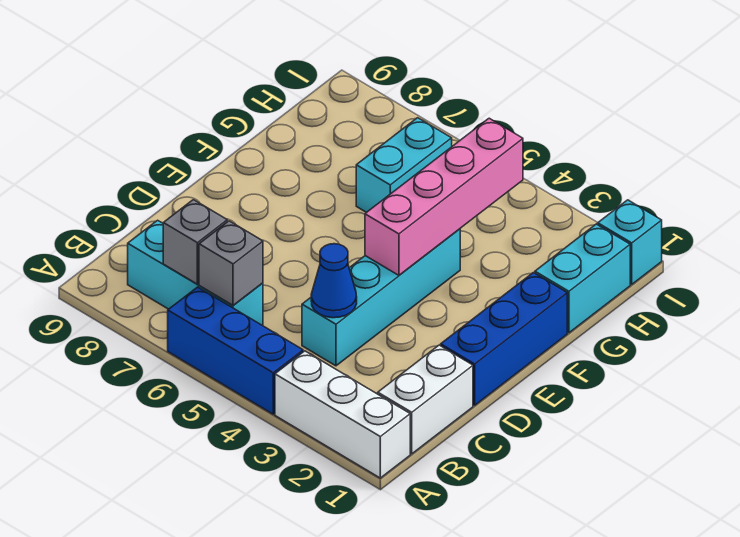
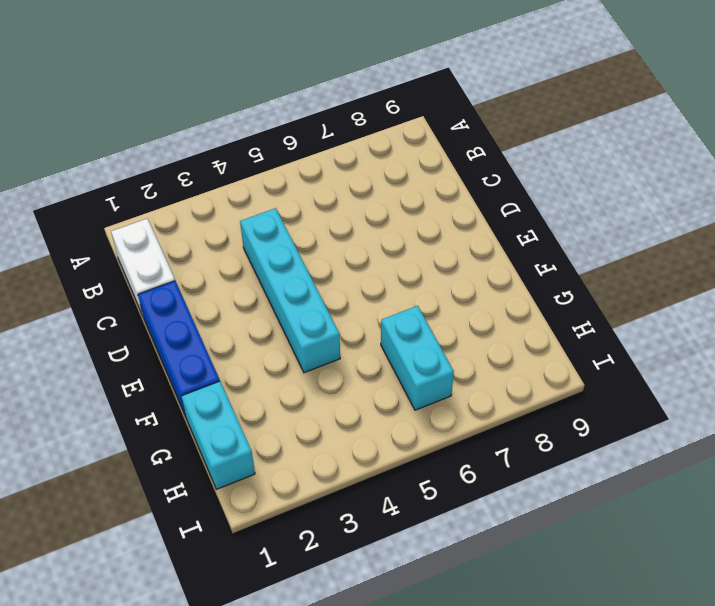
none -> white brick A1:A3 level 1
none -> blue brick A4:A6 level 1
none -> cyan brick B6:B8 level 1

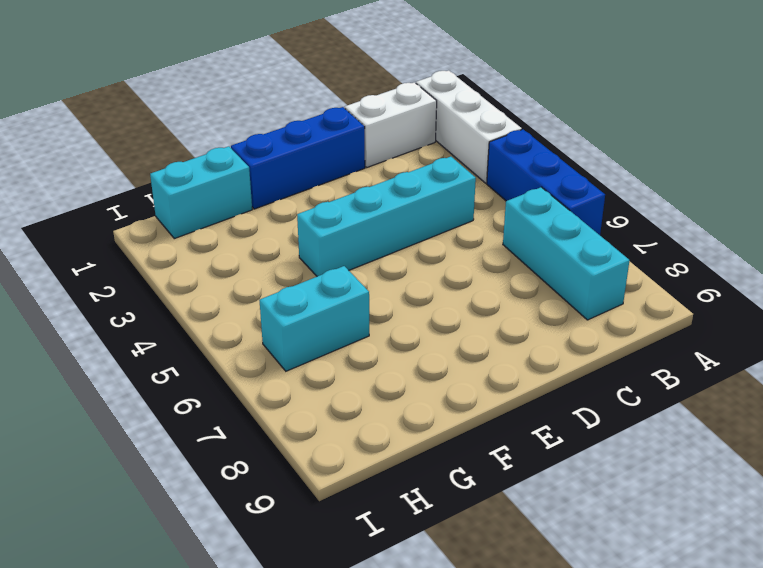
none -> cyan brick I1 level 1
none -> grey brick B6 level 2
none -> grey brick B7 level 2

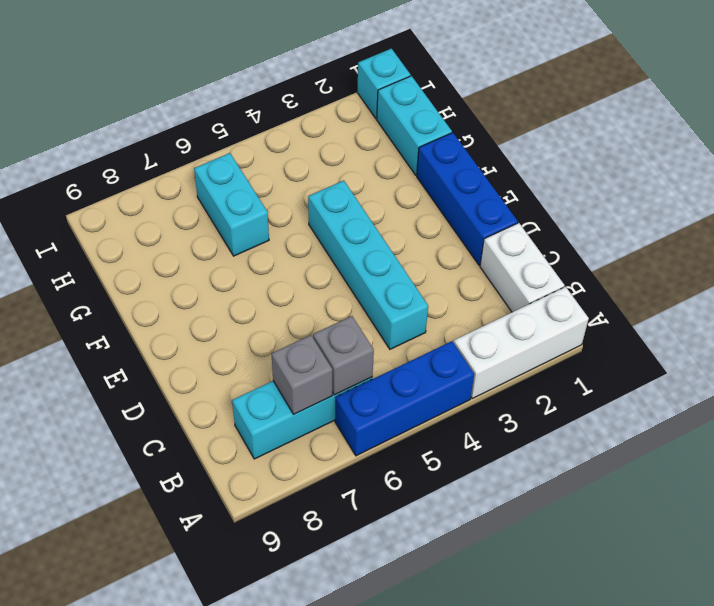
none -> blue cone C4 level 2
none -> pink brick E4:H4 level 2

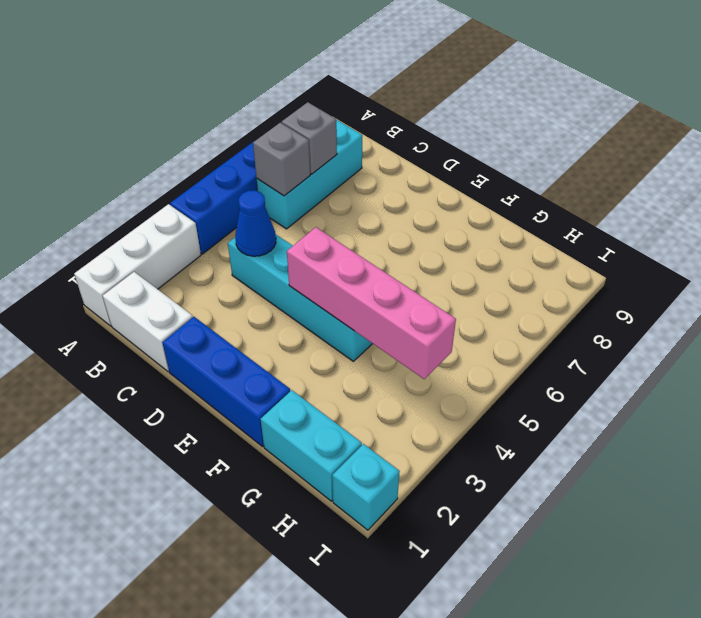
none -> cyan brick G6:H6 level 1

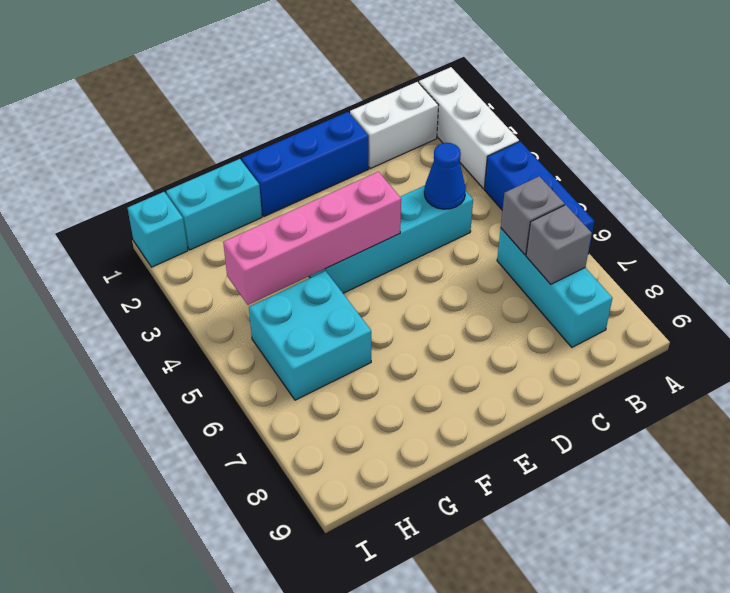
cyan brick G5:H6 level 1 -> cyan brick G6:H6 level 1

